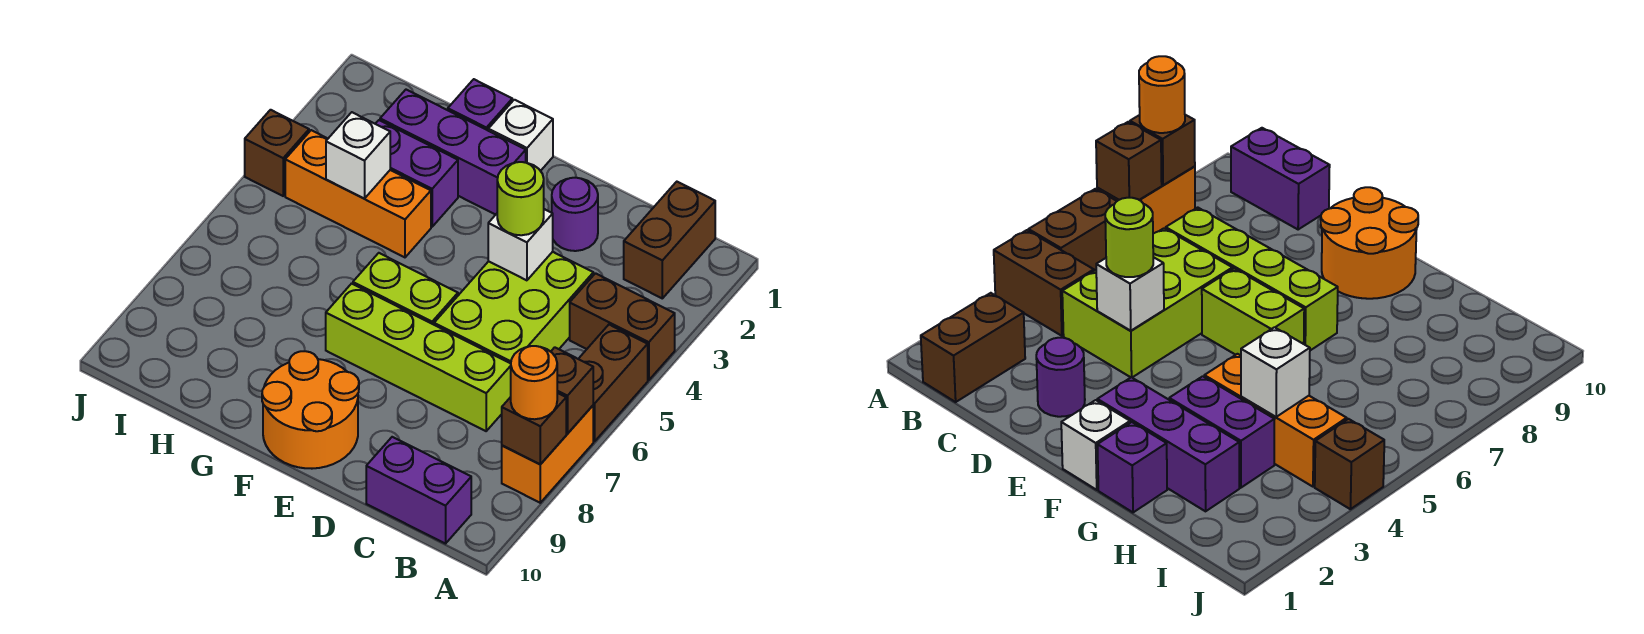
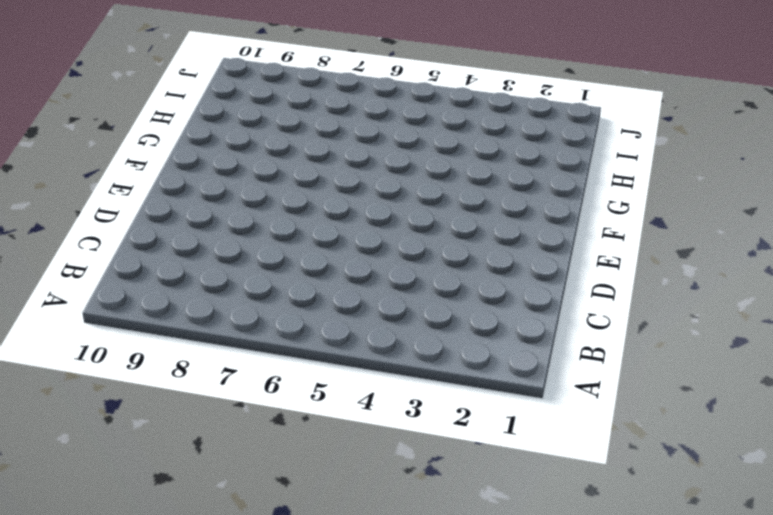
none -> brown brick A4:B4 level 1
none -> brown brick A5:A6 level 1
none -> orange brick A7:A8 level 1

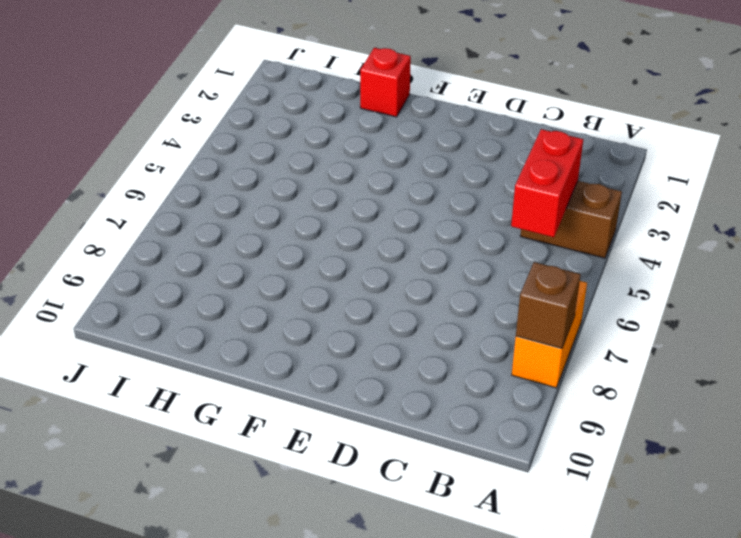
red brick B4:B5 level 2 -> none
red brick G1 level 1 -> purple brick G1 level 1
none -> brown brick A5:A6 level 1
none -> brown brick B1:B2 level 1
none -> purple brick B10:C10 level 1

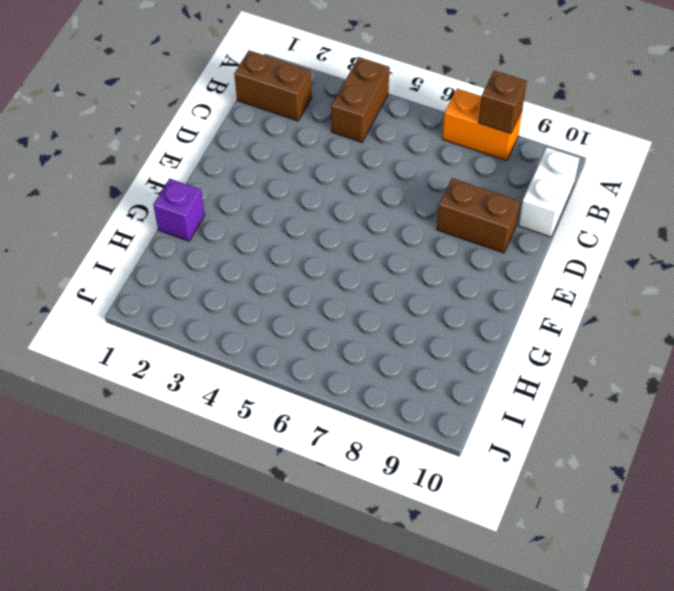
white brick B10:C10 level 1 -> purple brick B10:C10 level 1
brown brick D8:D9 level 1 -> brown brick A5:A6 level 1
none -> lime brick C4:D6 level 1
none -> lime brick C7:F7 level 1
none -> purple round brick D2 level 1

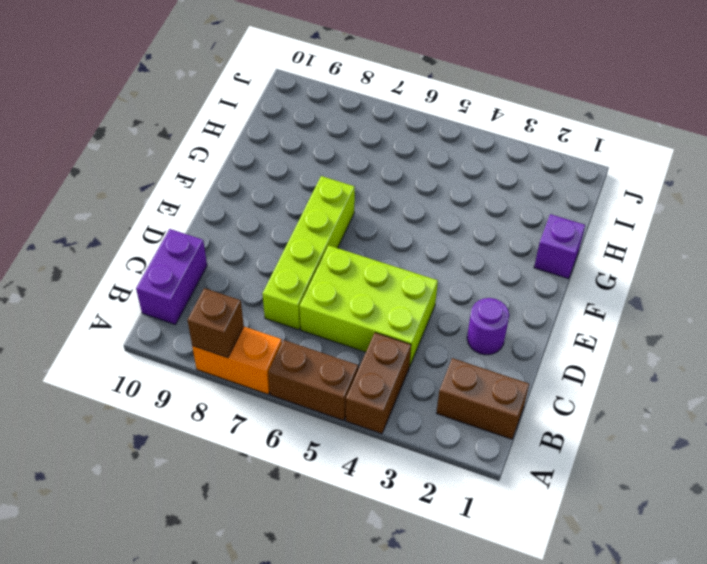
none -> lime brick E6:F6 level 1
none -> orange round brick E9:F10 level 1
none -> white brick F1 level 1

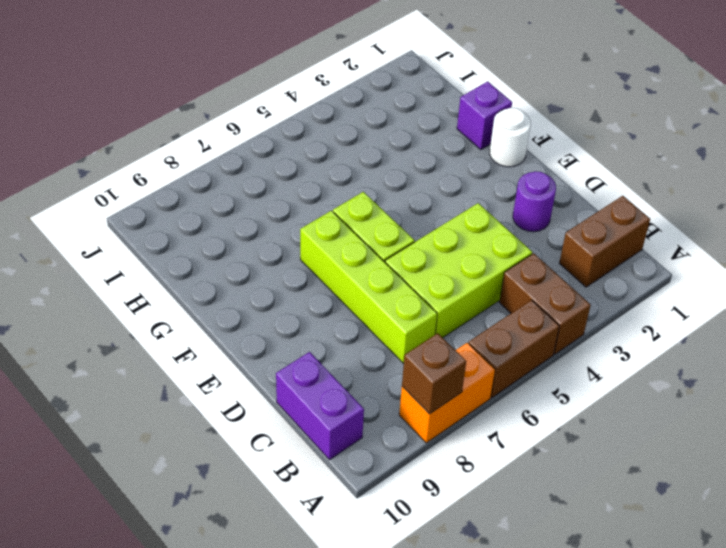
white round brick F1 level 1 -> white brick F1 level 1
none -> orange round brick E9:F10 level 1
none -> purple brick F2:H2 level 1
none -> purple brick G3:H3 level 1

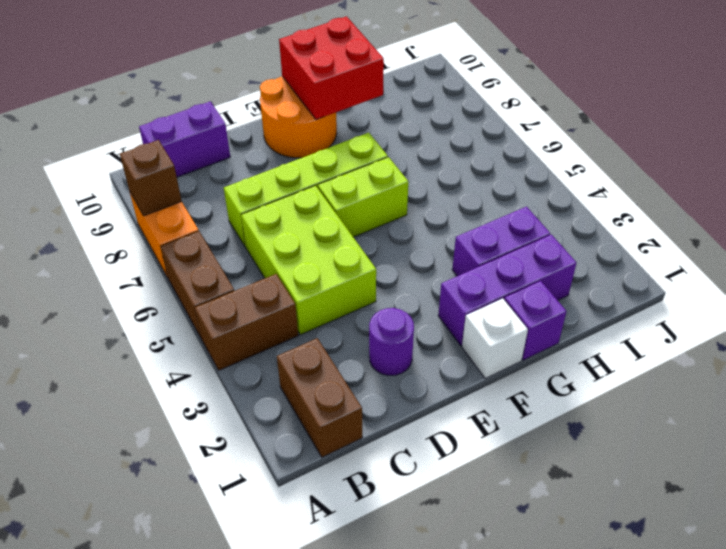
red brick F9:G10 level 2 -> none
none -> orange brick G4:I4 level 1
none -> brown brick J4 level 1
none -> brown brick A7 level 2

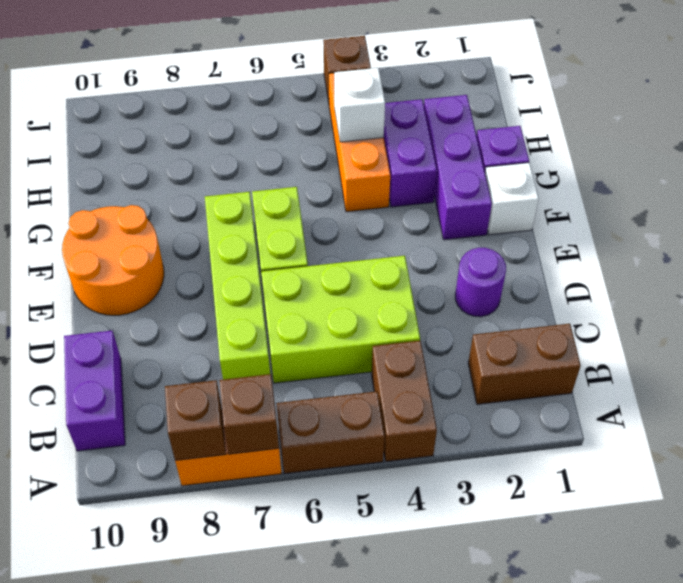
none -> white brick D4 level 2
none -> orange round brick A8 level 3
none -> lime round brick D4 level 3

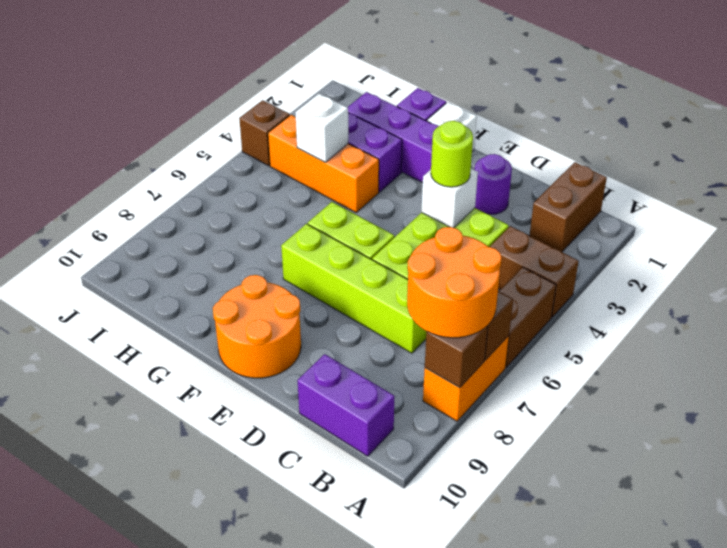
orange round brick A7:B8 level 3 -> orange round brick A8 level 3

